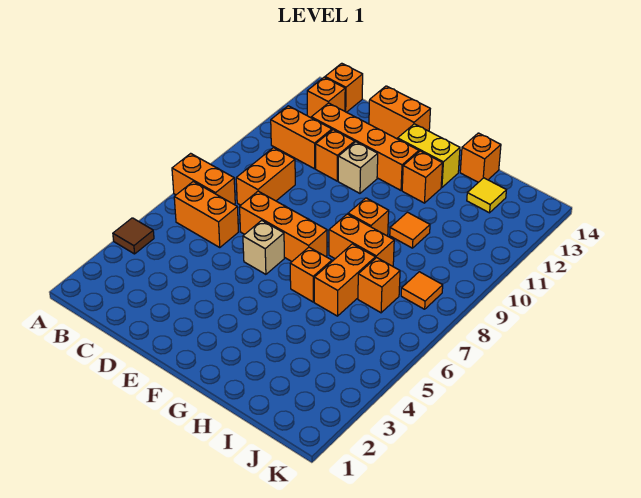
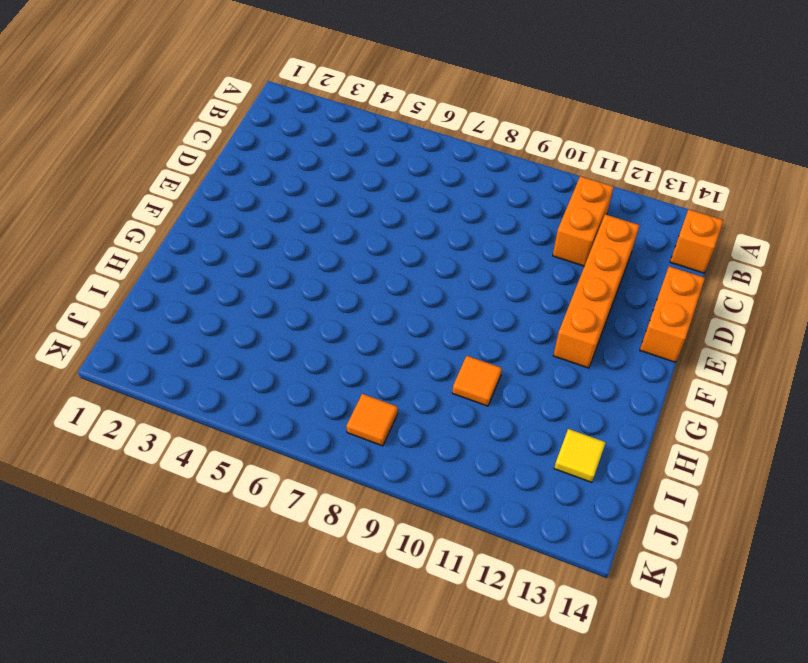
none -> brown tile A4 level 1
none -> orange brick A7:B7 level 1
none -> orange brick B6:C6 level 1

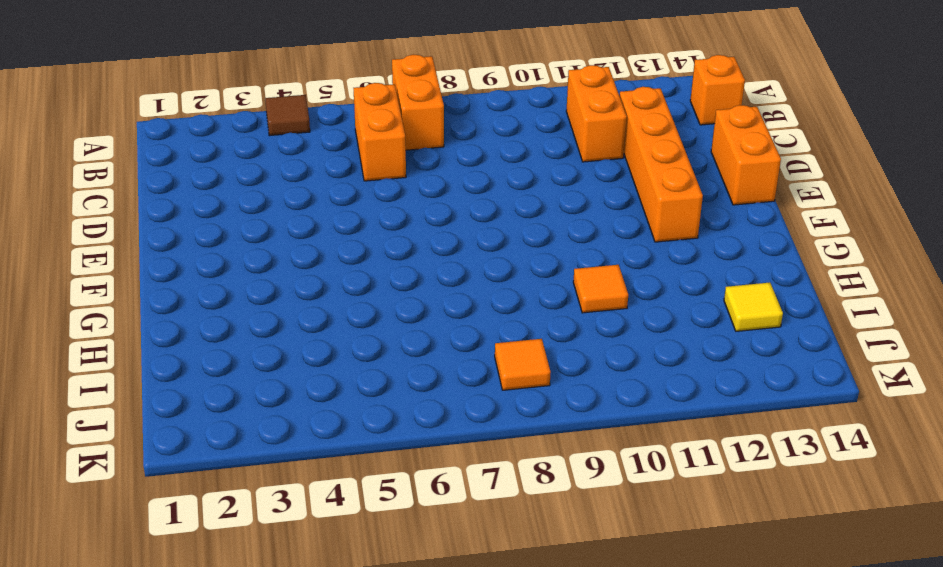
none -> orange brick B13 level 1
none -> orange brick C8:C9 level 1
none -> orange brick D7:F7 level 1

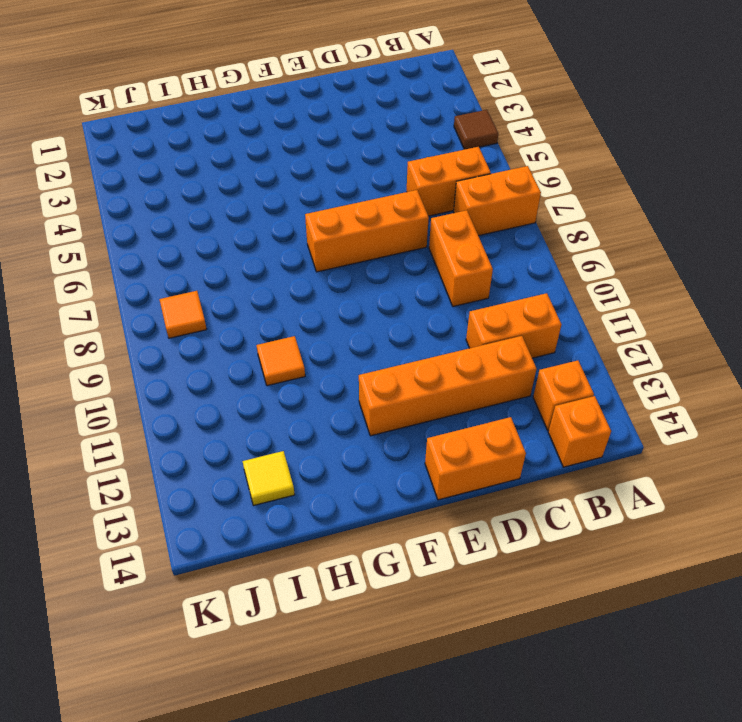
none -> orange brick D11 level 1
none -> tan brick E6 level 1
none -> tan brick E11 level 1

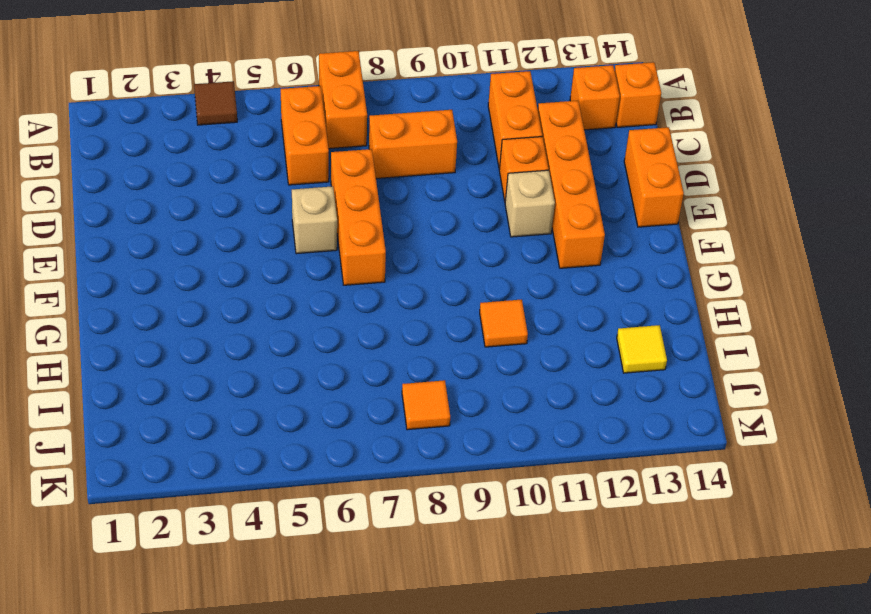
none -> yellow brick F13:G13 level 1
none -> orange brick G6 level 1
none -> orange brick G8:H8 level 1

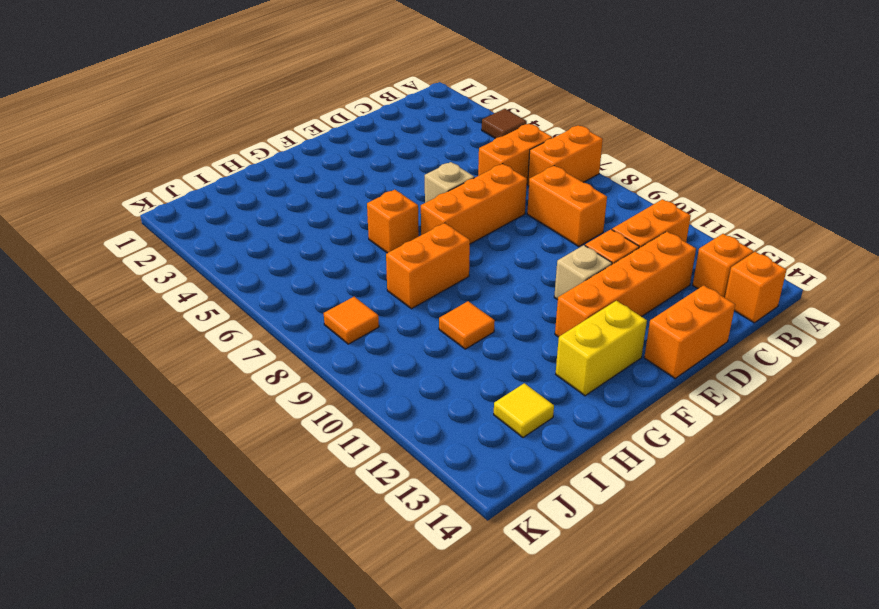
none -> orange brick G9 level 1
none -> orange brick G12 level 1
none -> orange brick H6:H7 level 1

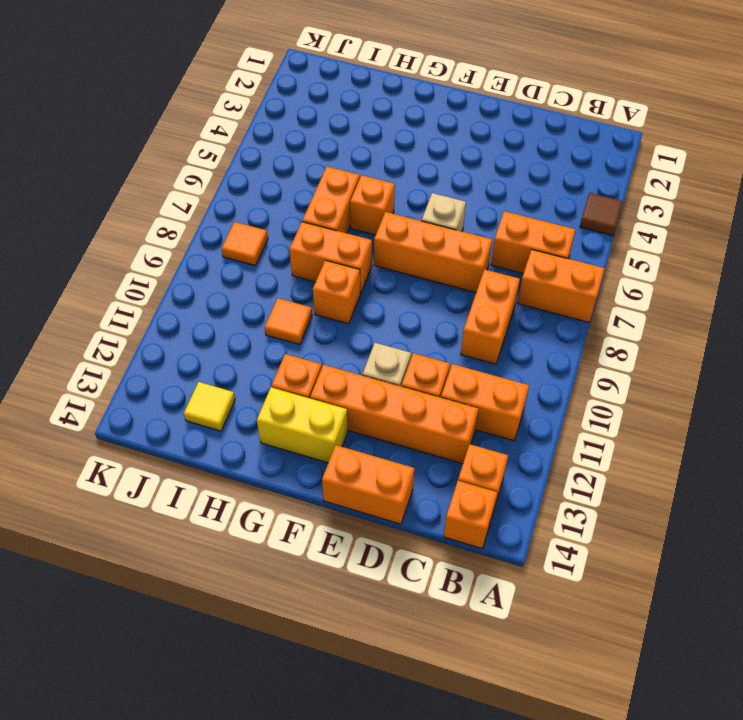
none -> orange brick H14 level 1
none -> orange brick I7 level 1

